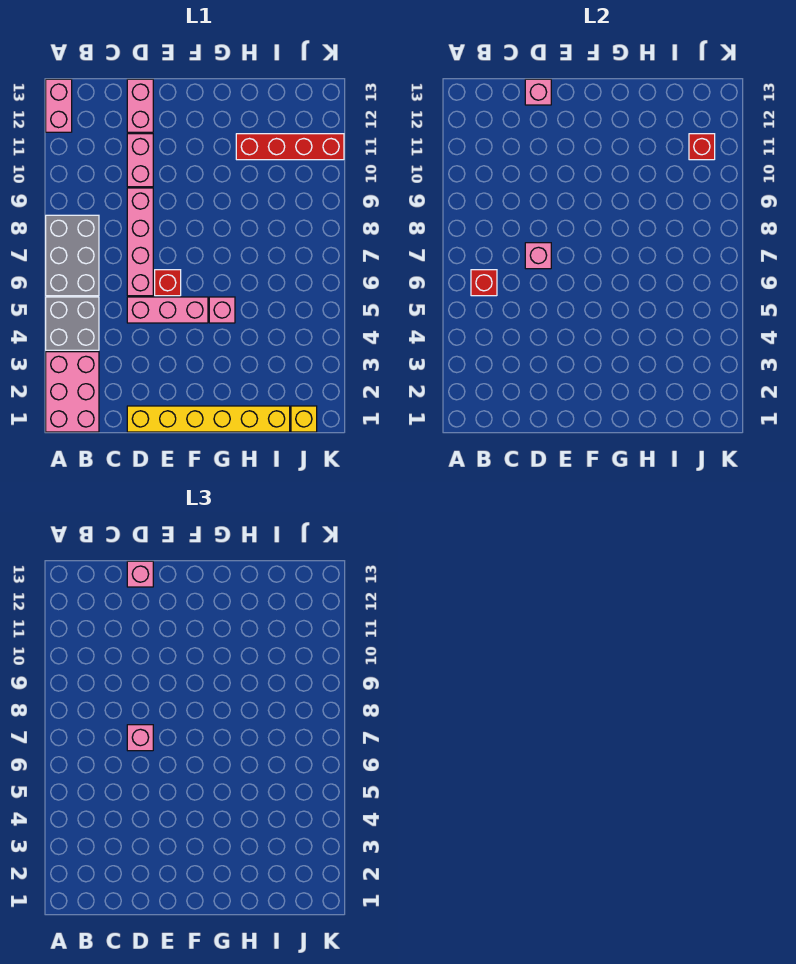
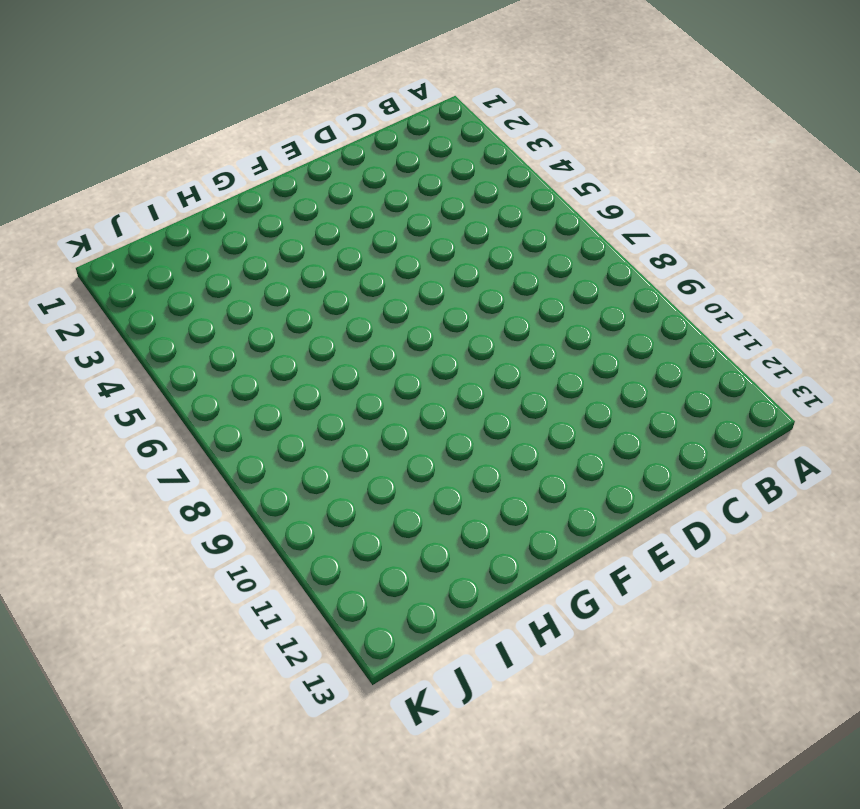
none -> pink brick A1:B3 level 1
none -> grey brick A4:B5 level 1
none -> grey brick A6:B8 level 1

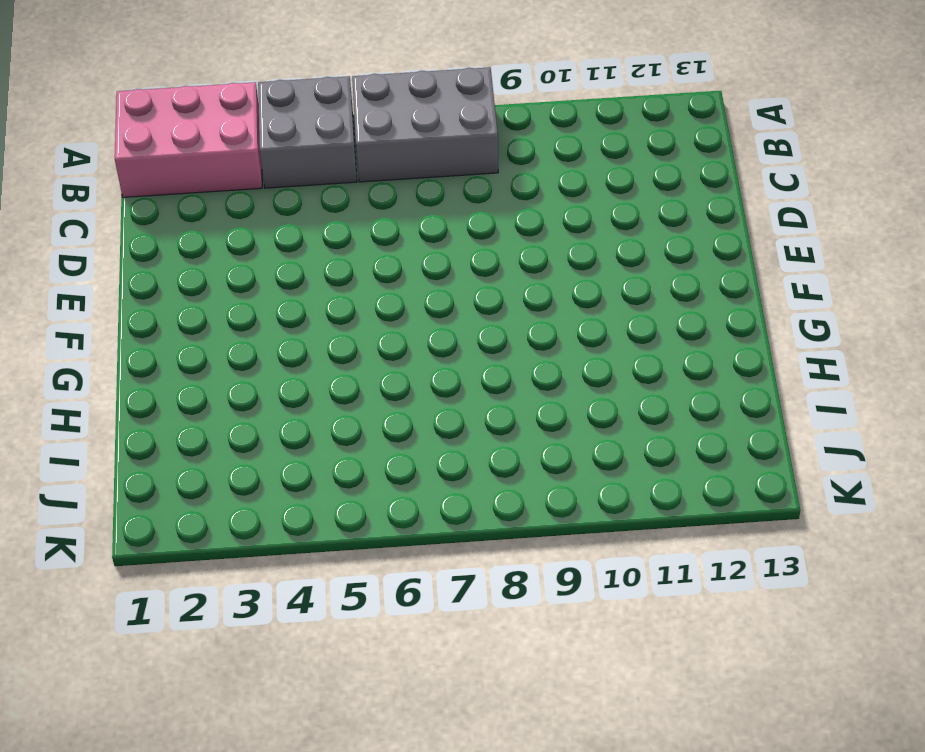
none -> pink brick A12:A13 level 1
none -> yellow brick D1:I1 level 1
none -> pink brick D5:F5 level 1

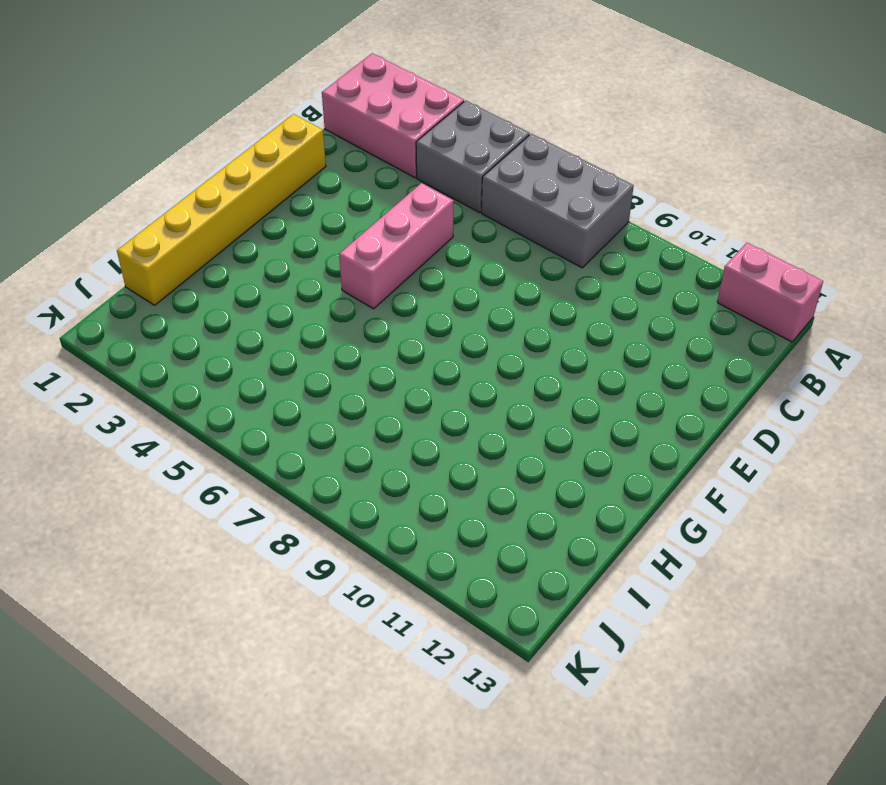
none -> pink brick D6:D9 level 1
none -> pink brick D10:D11 level 1
none -> pink brick D12:D13 level 1

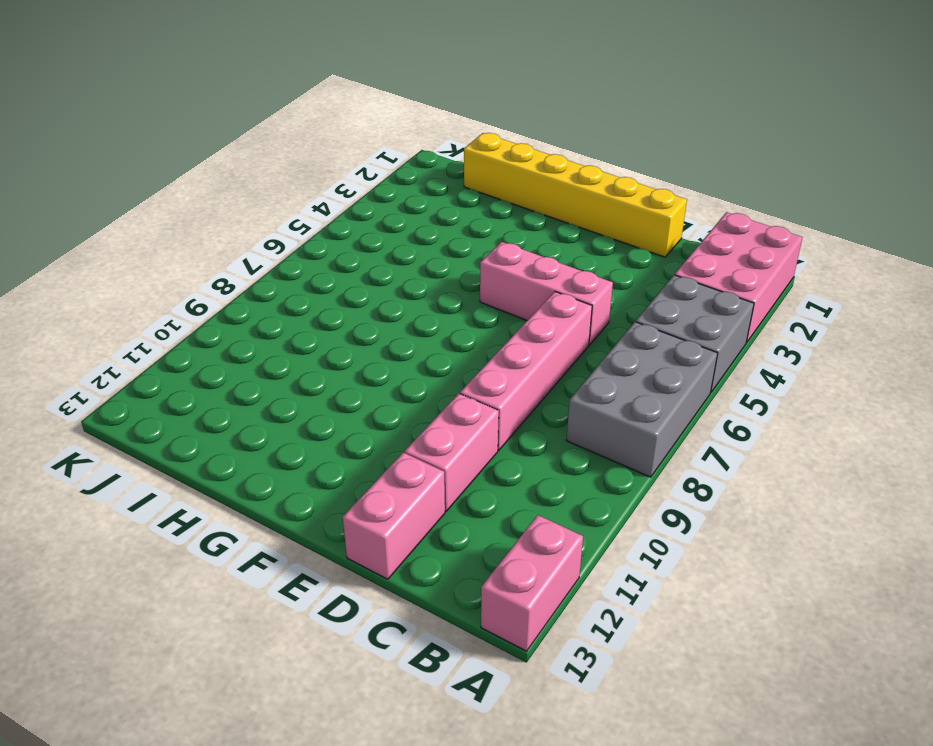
none -> red brick E6 level 1
none -> pink brick G5 level 1
none -> red brick H11:K11 level 1

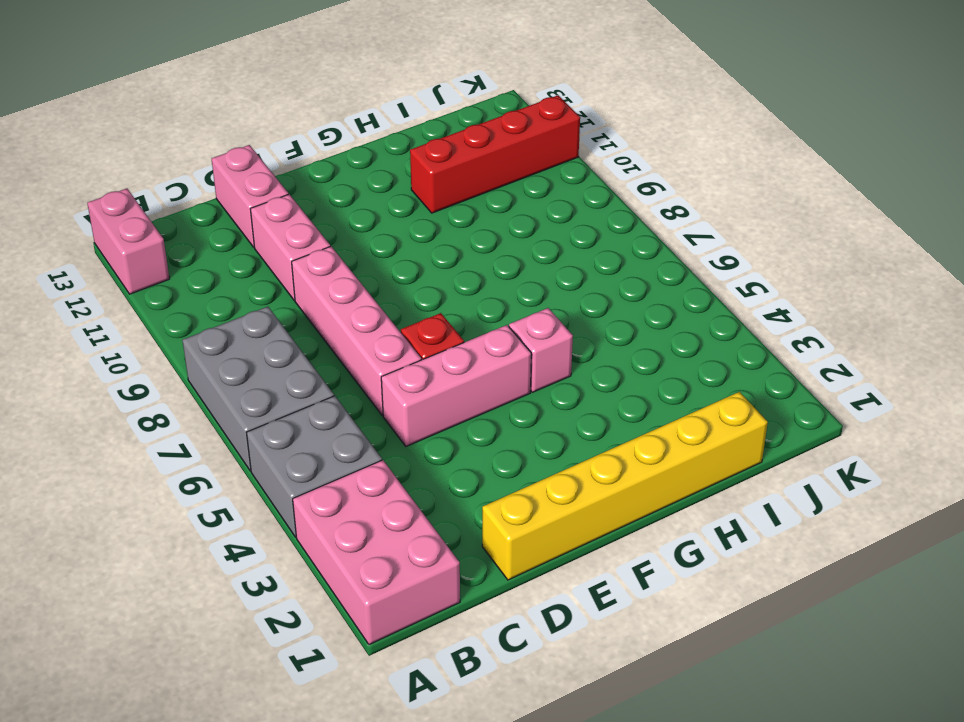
none -> yellow brick J1 level 1
none -> red brick B6 level 2
none -> pink brick D7 level 2

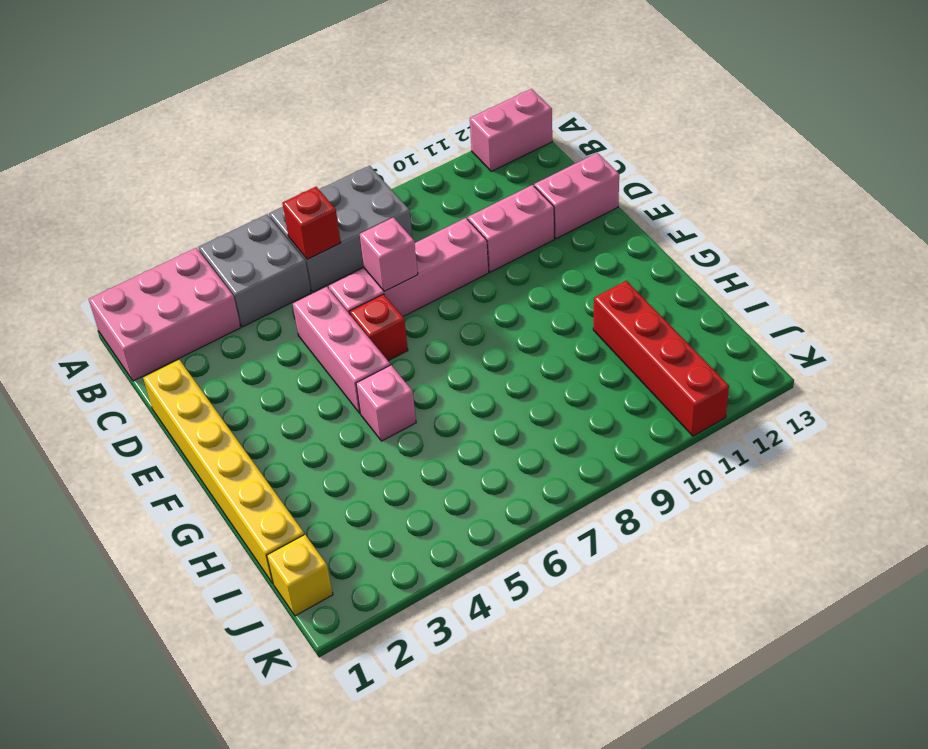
none -> pink brick D13 level 2
none -> red brick J11 level 2
none -> pink brick D7 level 3

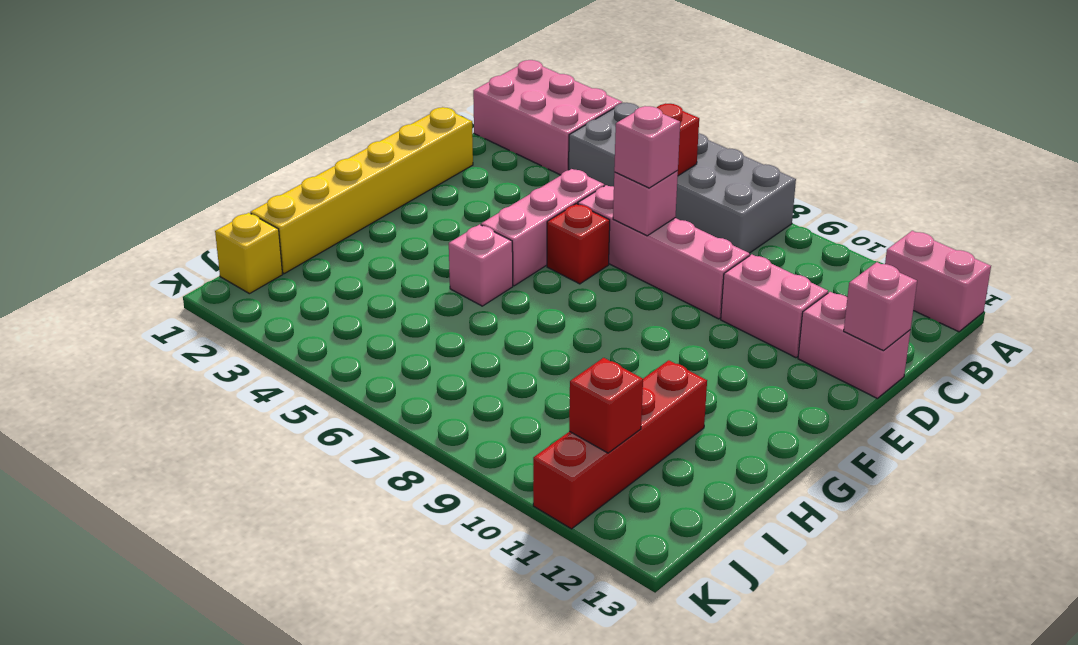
none -> pink brick D13 level 3

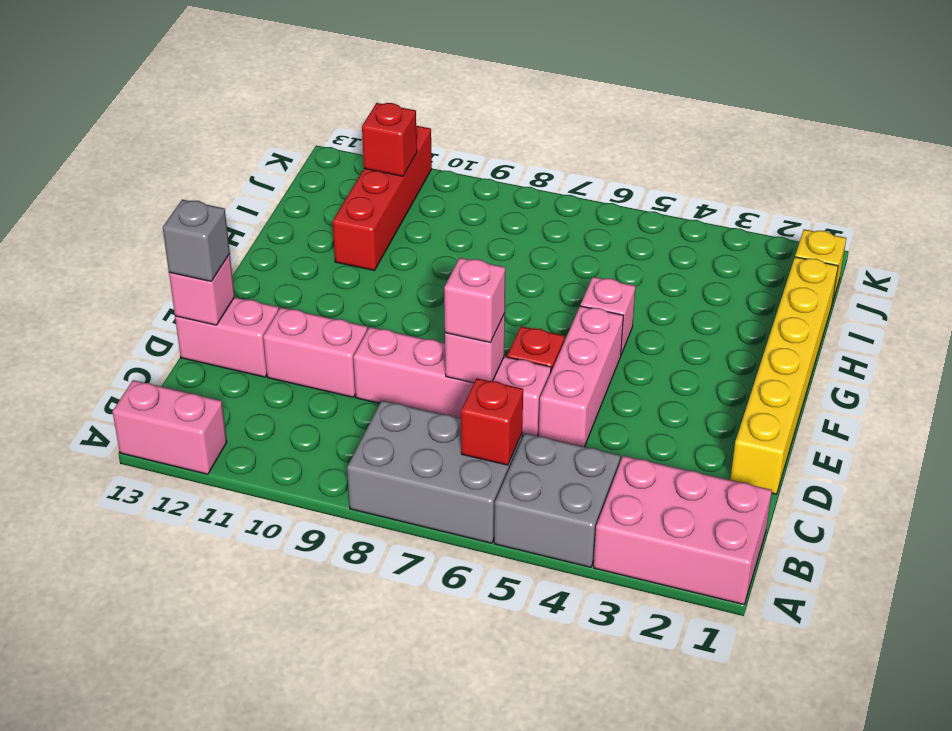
grey brick D13 level 3 -> pink brick D13 level 3

